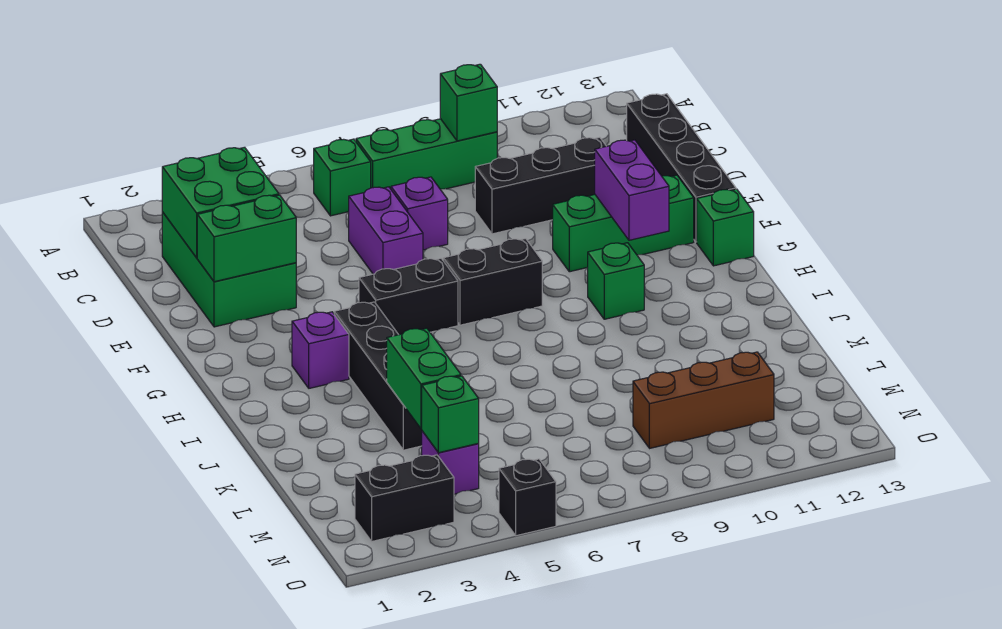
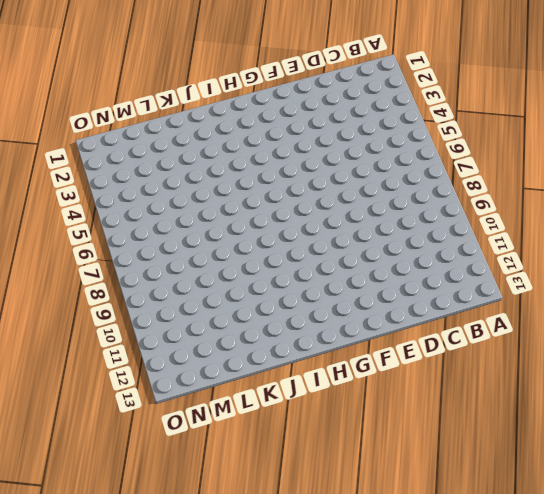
none -> green brick B6 level 1
none -> green brick B7:B9 level 1
none -> green brick C2:E3 level 1

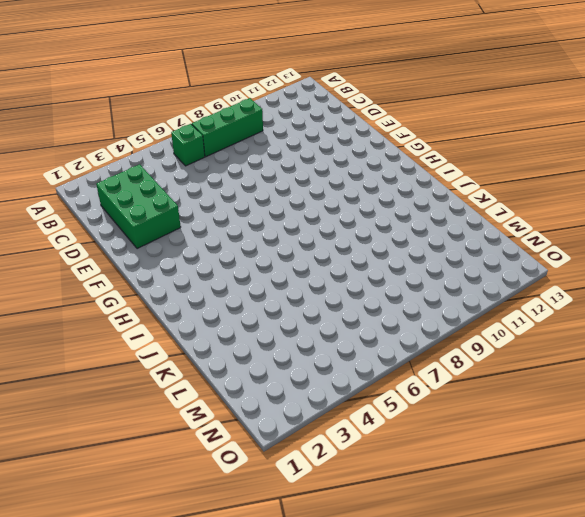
none -> black brick C13:F13 level 1
none -> purple brick D6:E6 level 1
none -> purple brick D7 level 1

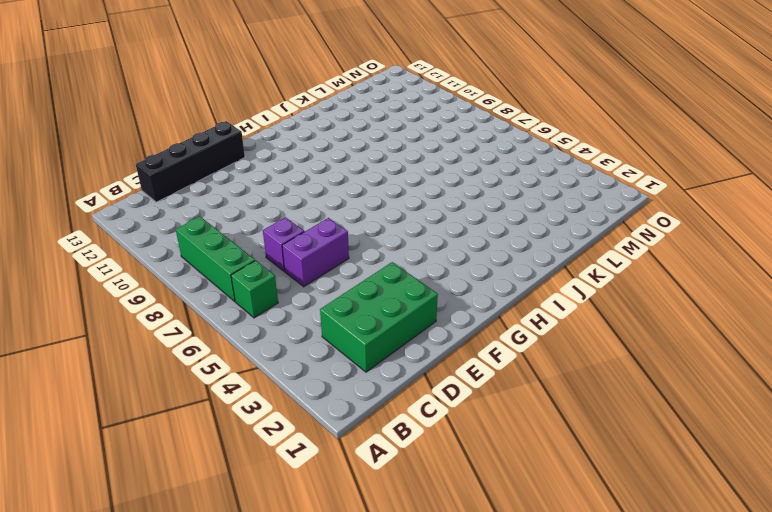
none -> black brick D9:D11 level 1
none -> green brick F10:F12 level 1
none -> black brick G5:G6 level 1

